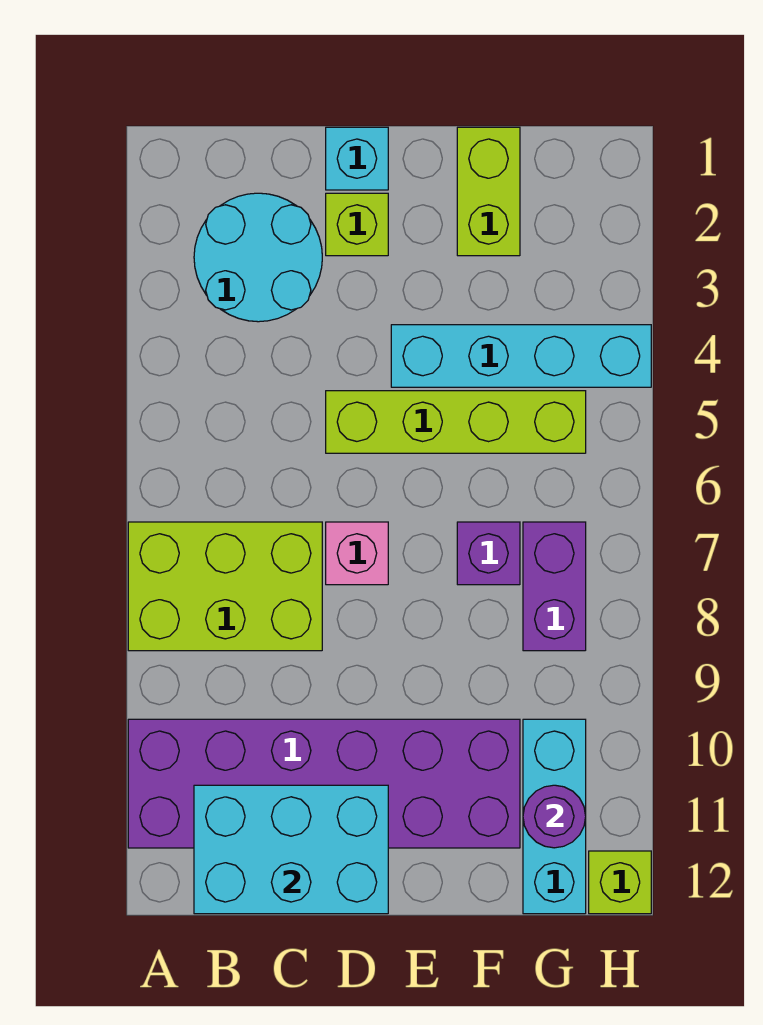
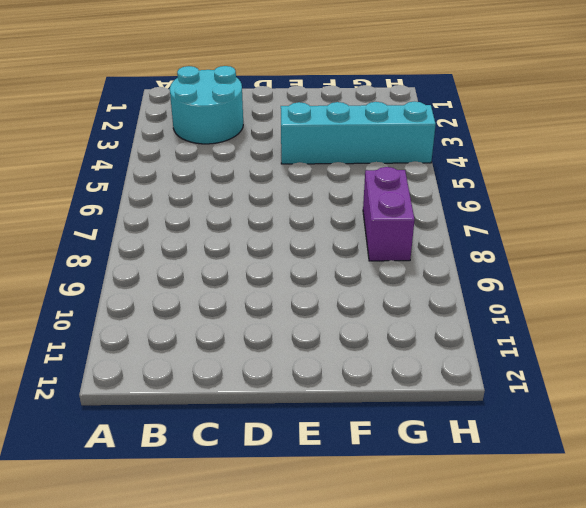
none -> lime brick A7:C8 level 1
none -> purple brick A10:F11 level 1
none -> cyan brick D1 level 1

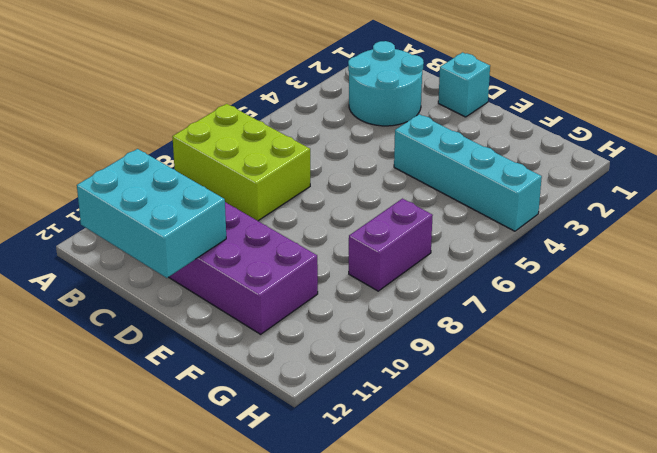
none -> lime brick D2 level 1
none -> lime brick D5:G5 level 1
none -> pink brick D7 level 1

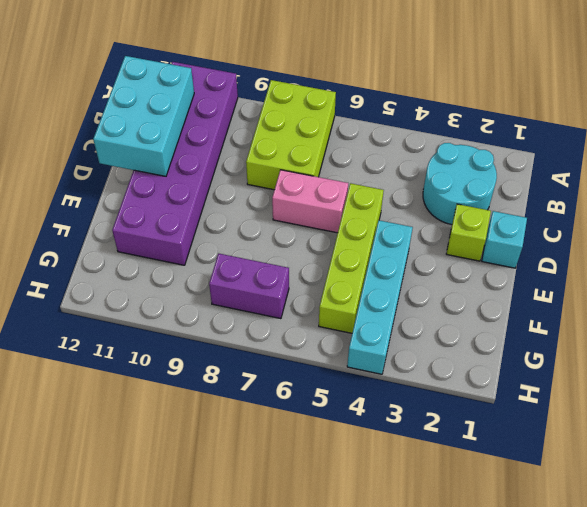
pink brick D6:D7 level 1 -> pink brick D7 level 1
none -> lime brick F1:F2 level 1
none -> purple brick F7 level 1
none -> cyan brick G10:G12 level 1

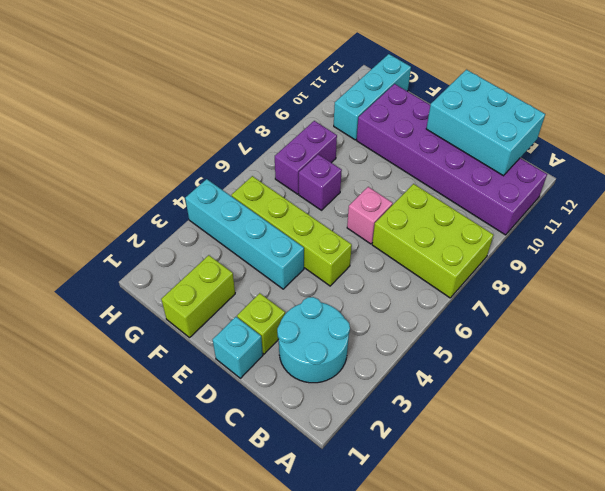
none -> lime brick H12 level 1
none -> purple round brick G11 level 2

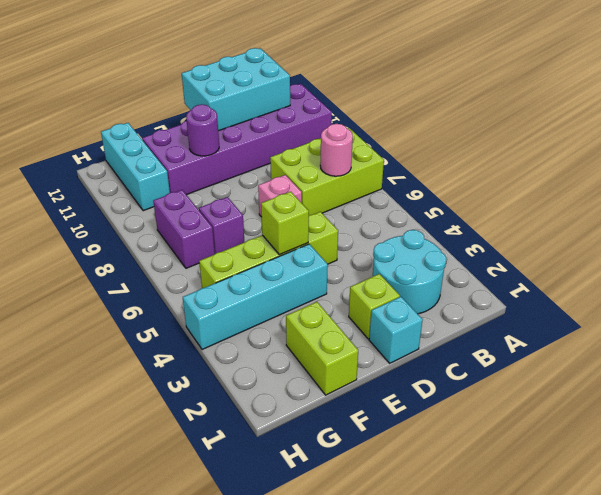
pink round brick B7 level 2 -> none
lime brick E5 level 2 -> lime brick H12 level 1
purple round brick E10 level 2 -> purple round brick G11 level 2

